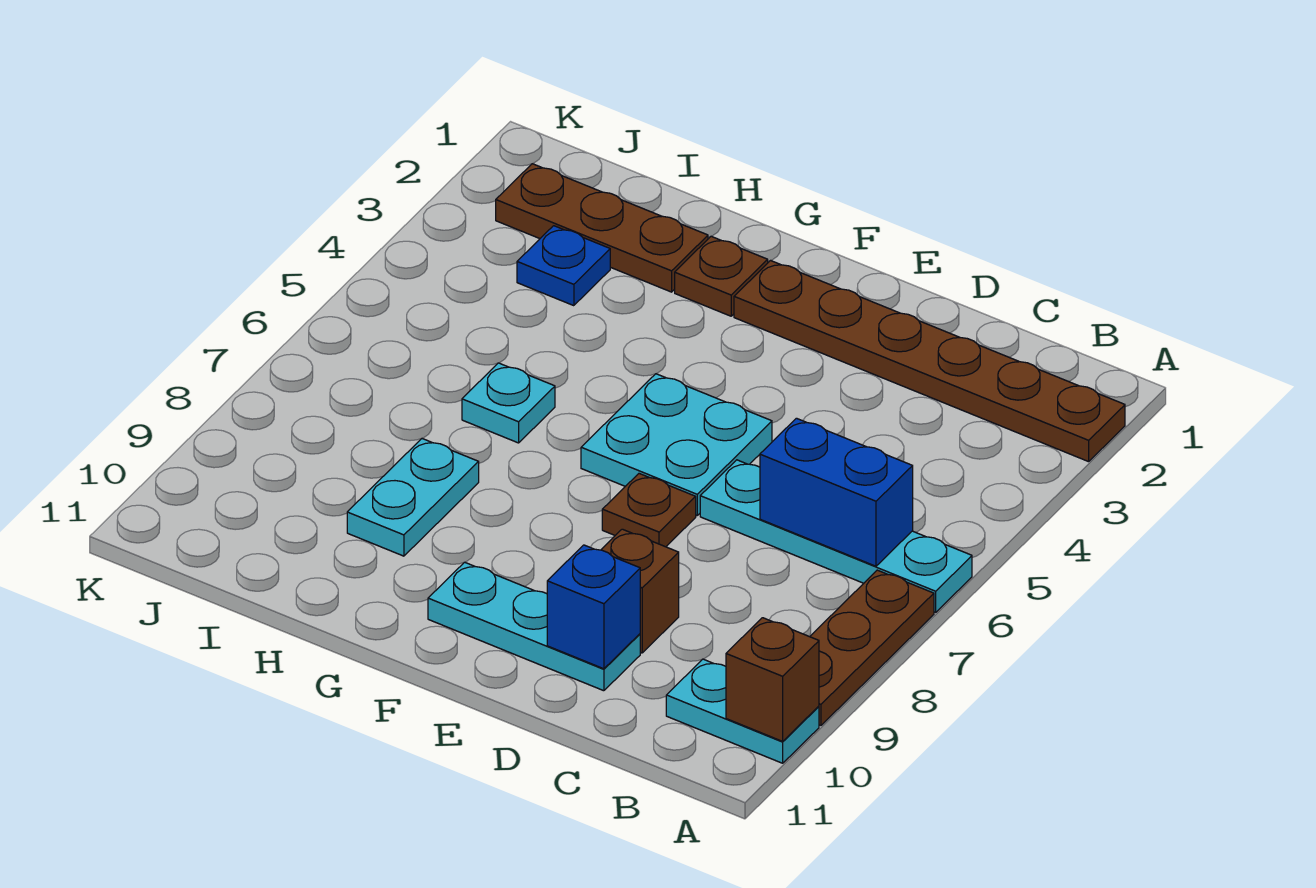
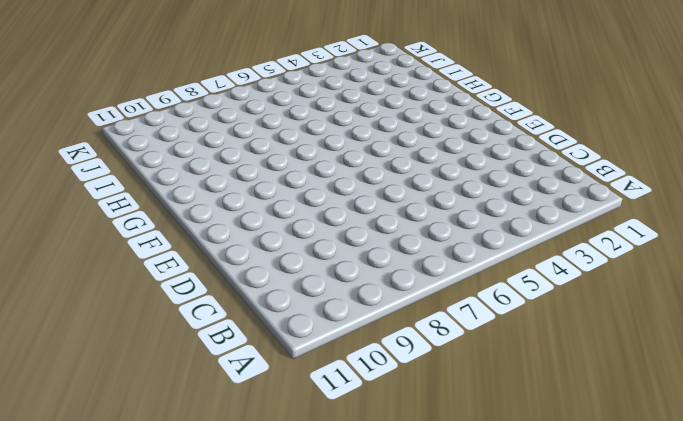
none -> brown plate A2:F2 level 1
none -> cyan plate A6:D6 level 1
none -> brown plate A7:A9 level 1

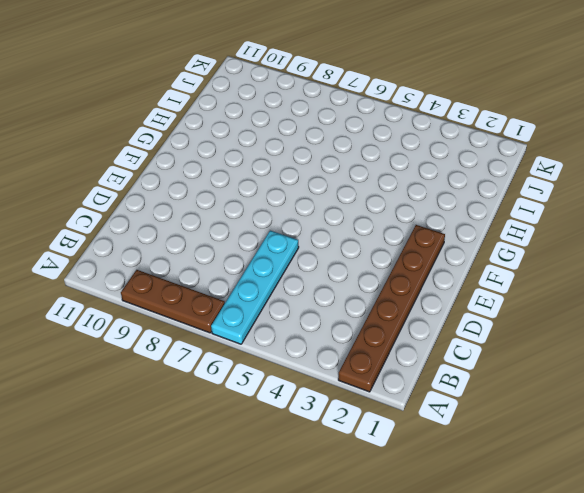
none -> cyan plate A10:B10 level 1
none -> brown brick D9 level 1
none -> cyan plate D10:F10 level 1

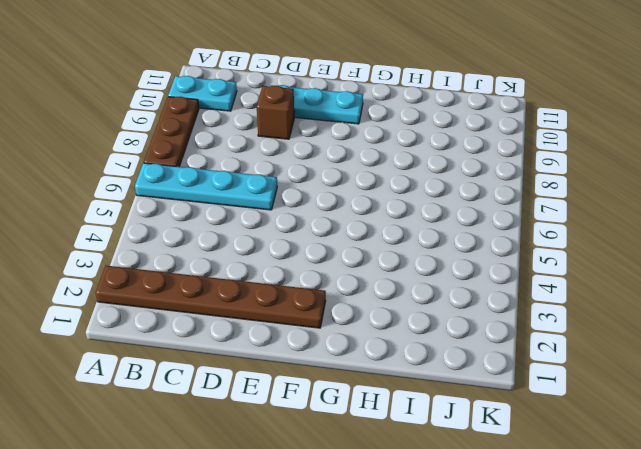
none -> cyan plate E5:F6 level 1
none -> brown plate E7 level 1
none -> brown plate G2 level 1

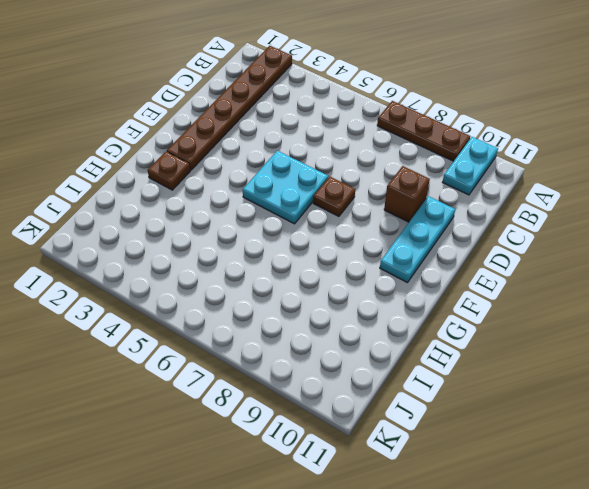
none -> cyan plate A6:D6 level 1
none -> brown plate H2:J2 level 1
none -> cyan plate H6 level 1

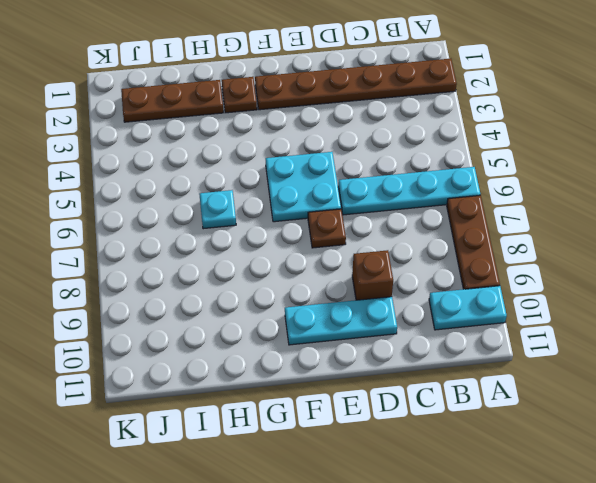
none -> cyan plate H8:H9 level 1
none -> blue plate I3 level 1
none -> brown brick A10 level 2

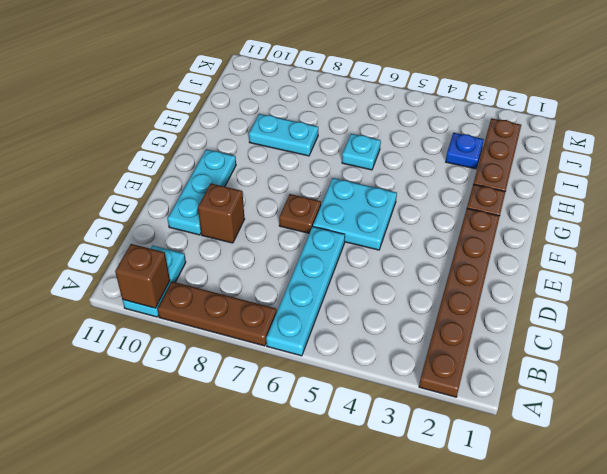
none -> blue brick B6:C6 level 2
none -> blue brick D10 level 2

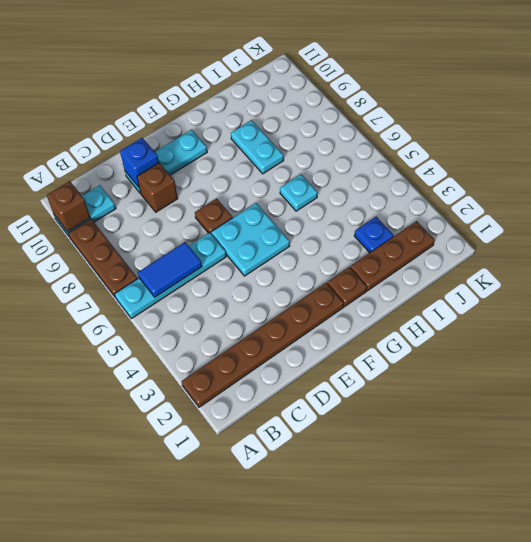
blue tile B6:C6 level 2 -> blue brick B6:C6 level 2

